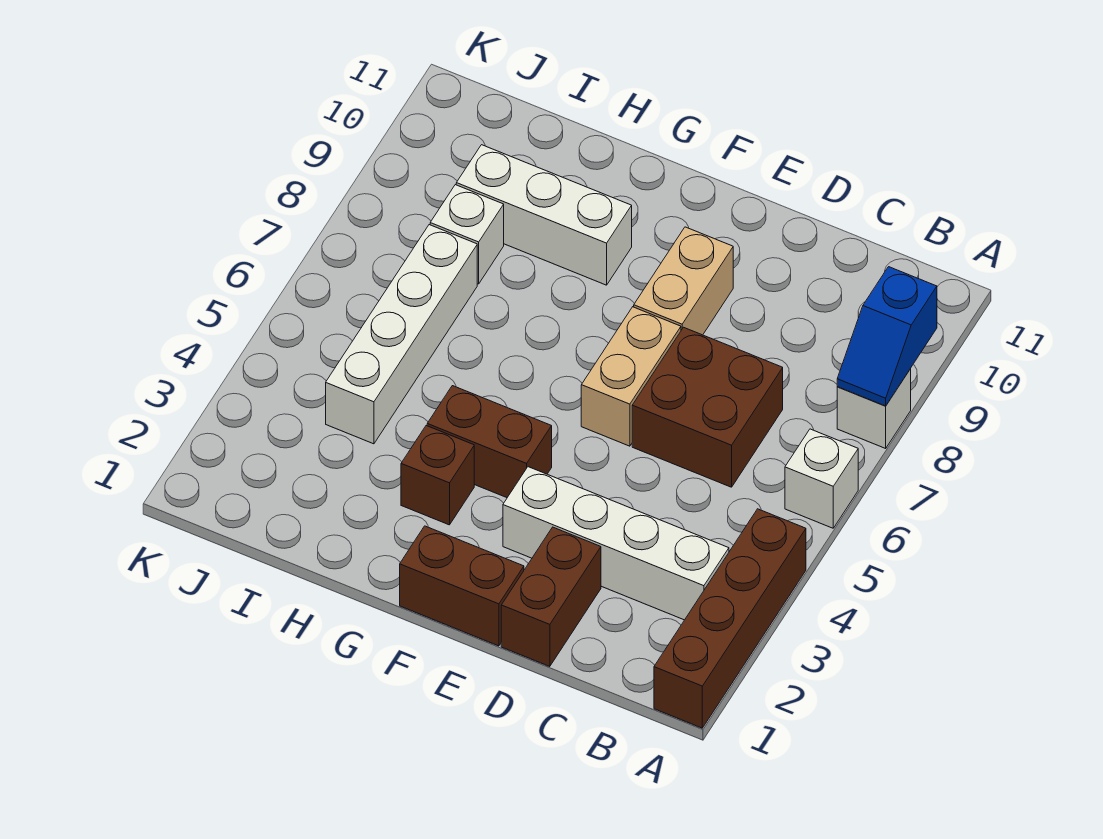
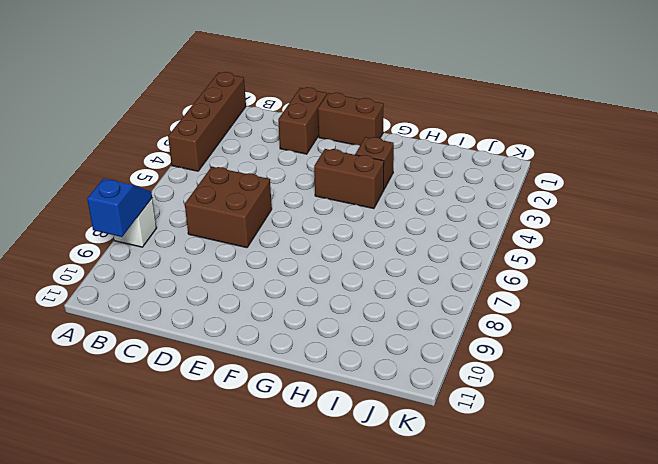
none -> white brick A6 level 1
none -> white brick B3:E3 level 1
none -> tan brick E6:E7 level 1

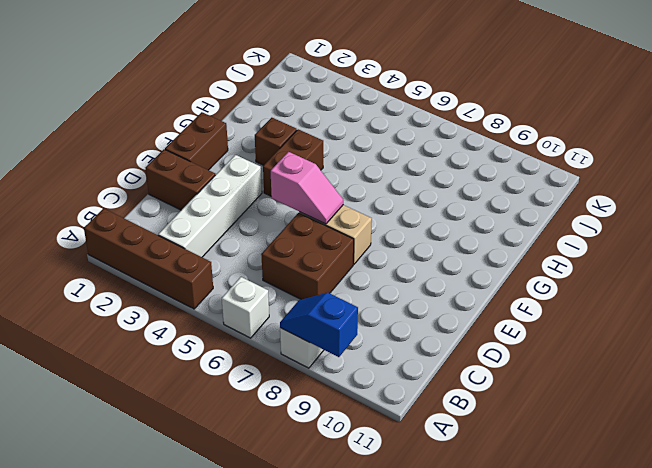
pink slope E5:E6 level 2 top 5 -> none
none -> tan brick E8:E9 level 1
none -> white brick G9:I9 level 1
none -> white brick I4:I7 level 1

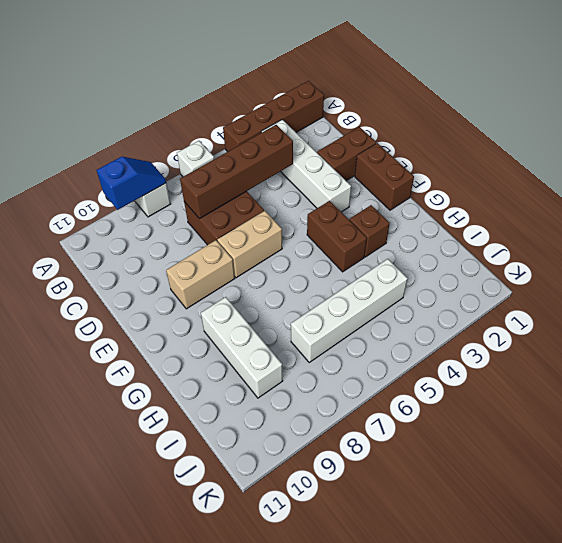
brown brick C4:C7 level 2 -> none
none -> white brick I8 level 1

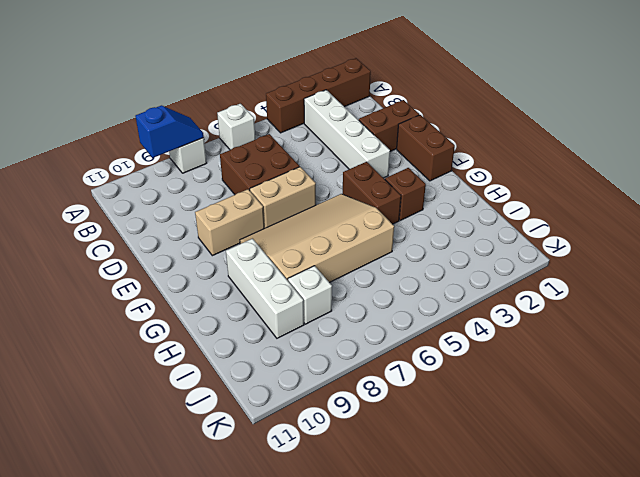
tan slope F5:H8 level 1 top H -> none
none -> white brick I4:I7 level 1

